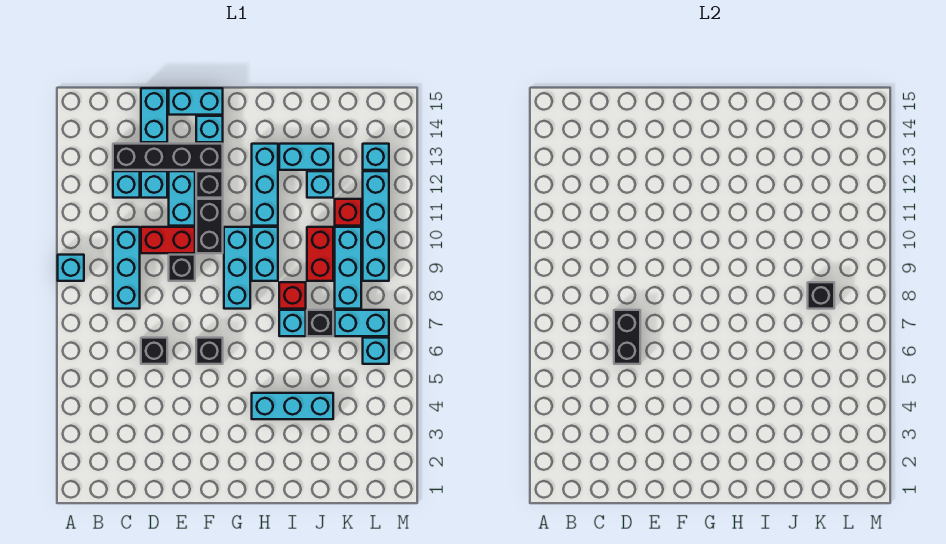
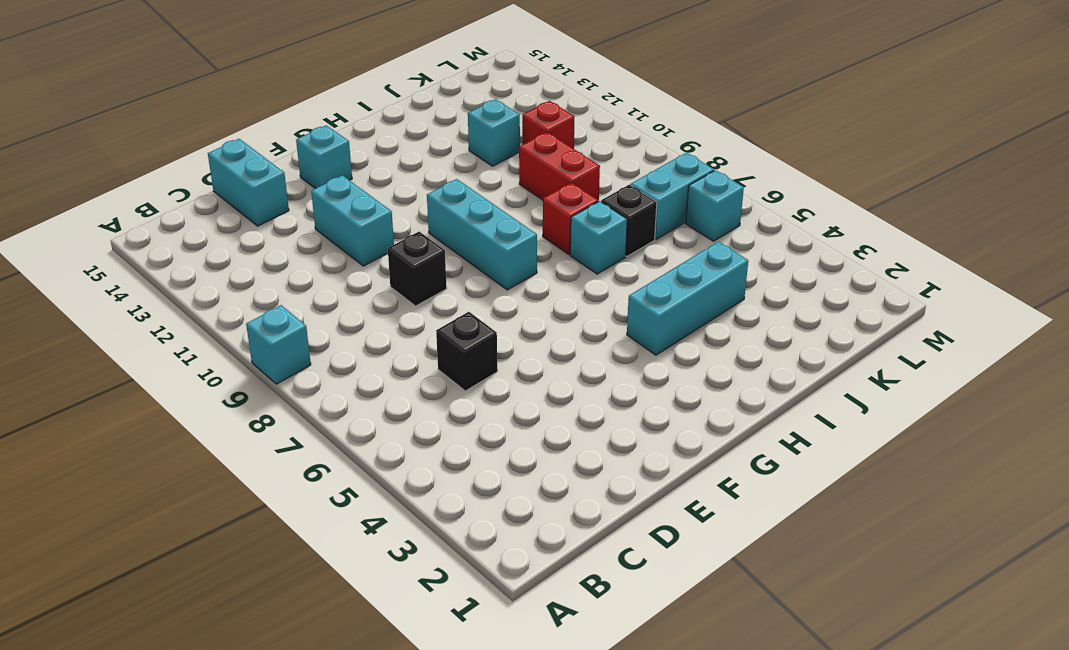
none -> cyan brick C8:C10 level 1
none -> cyan brick C12 level 1
none -> black brick C13:F13 level 1
none -> red brick D10:E10 level 1

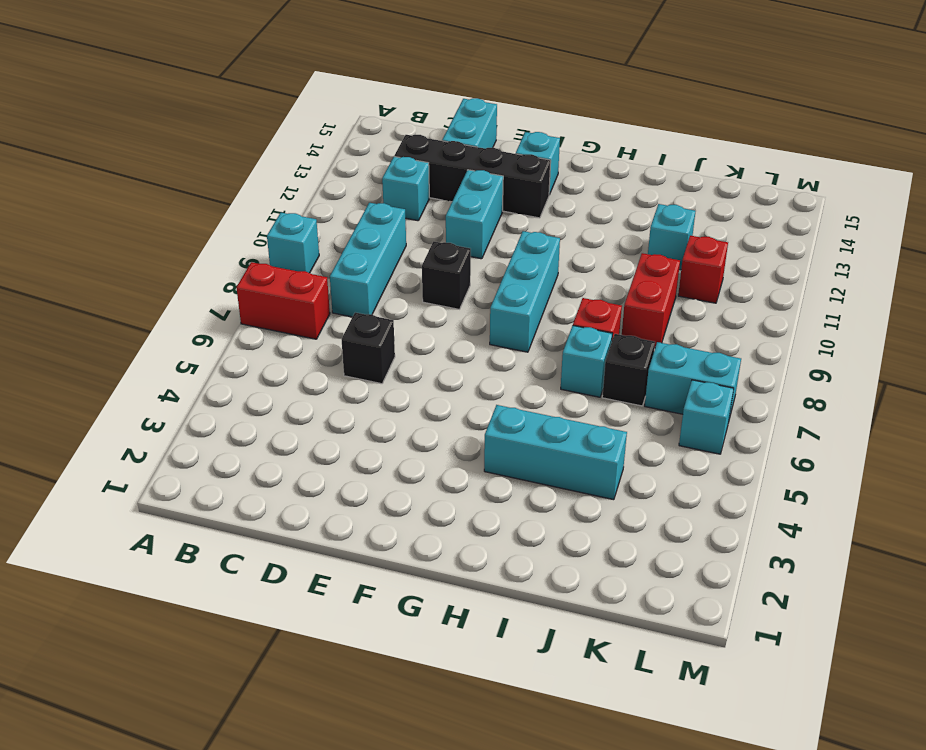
red brick A7:B7 level 1 -> red brick D10:E10 level 1
none -> cyan brick D12 level 1
none -> cyan brick E15:F15 level 1
none -> black brick F6 level 1
none -> black brick F10:F11 level 1

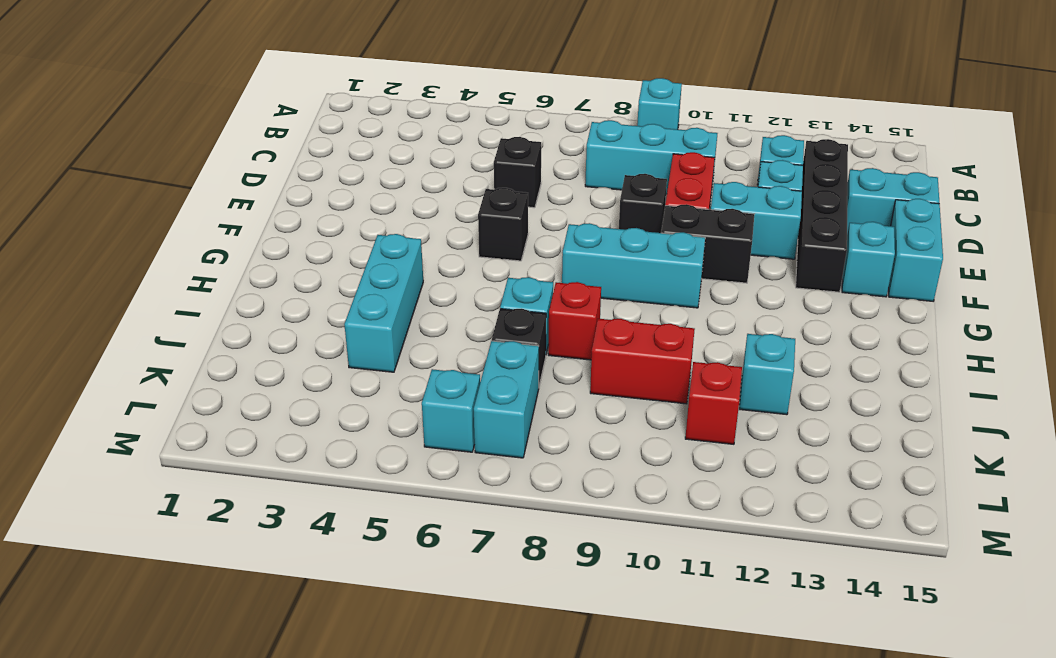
none -> black brick F12 level 1
none -> cyan brick H9:H10 level 1
none -> cyan brick H11:H13 level 1
none -> cyan brick I13:J13 level 1

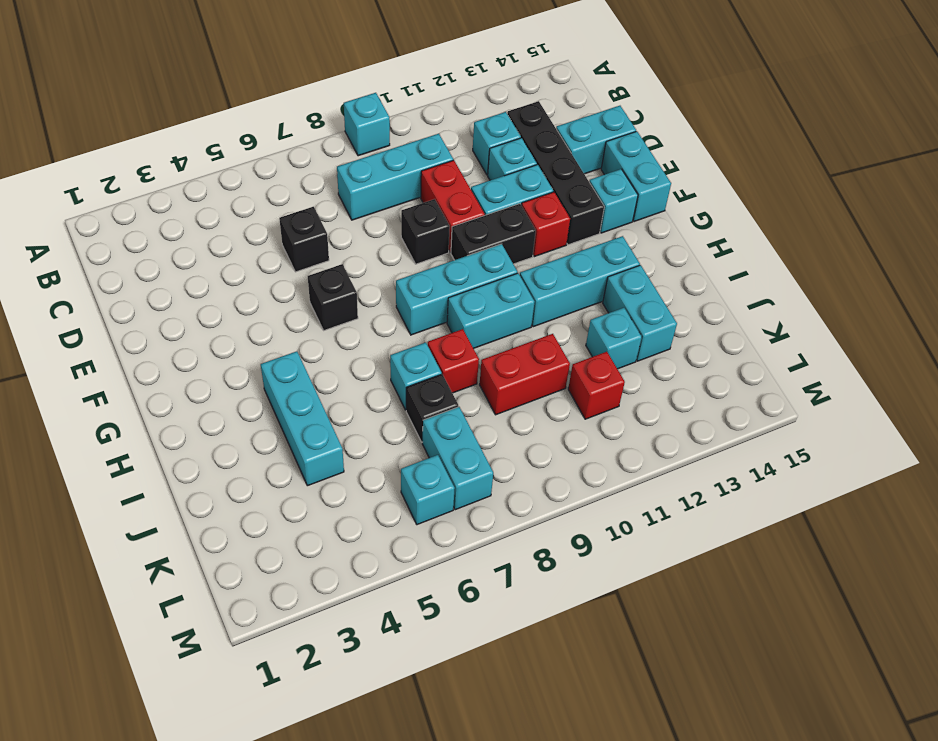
red brick F12 level 1 -> black brick F12 level 1
none -> cyan brick K8:K10 level 1
none -> cyan brick L9:L12 level 1
none -> cyan brick L13 level 1
none -> black brick D6:D7 level 2

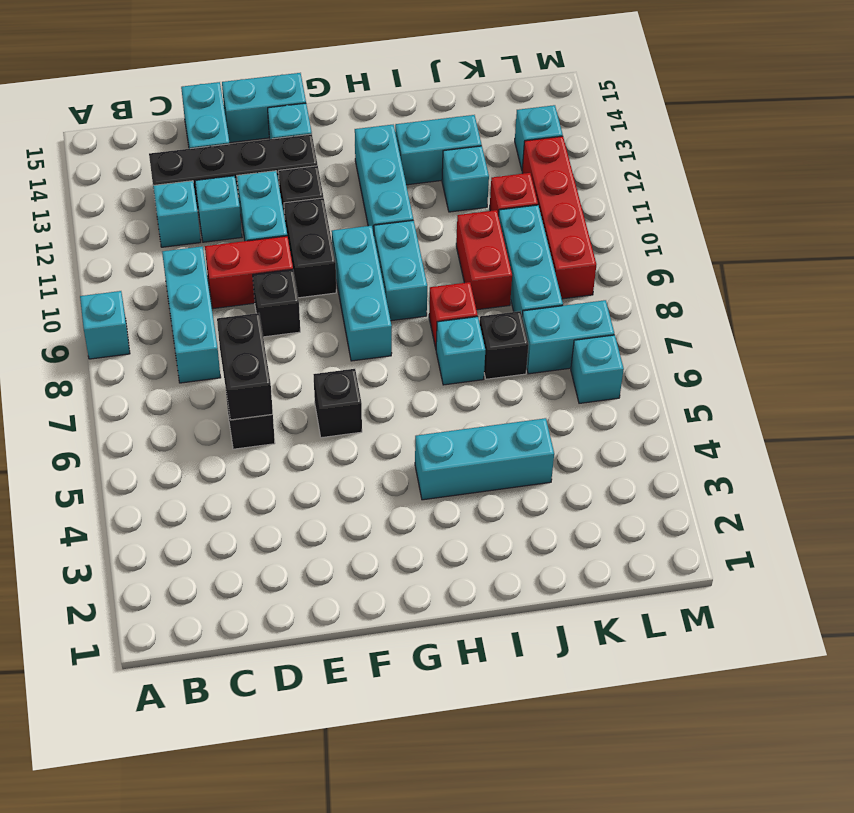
red brick L9:L12 level 1 -> cyan brick L9:L12 level 1
none -> black brick K8 level 2

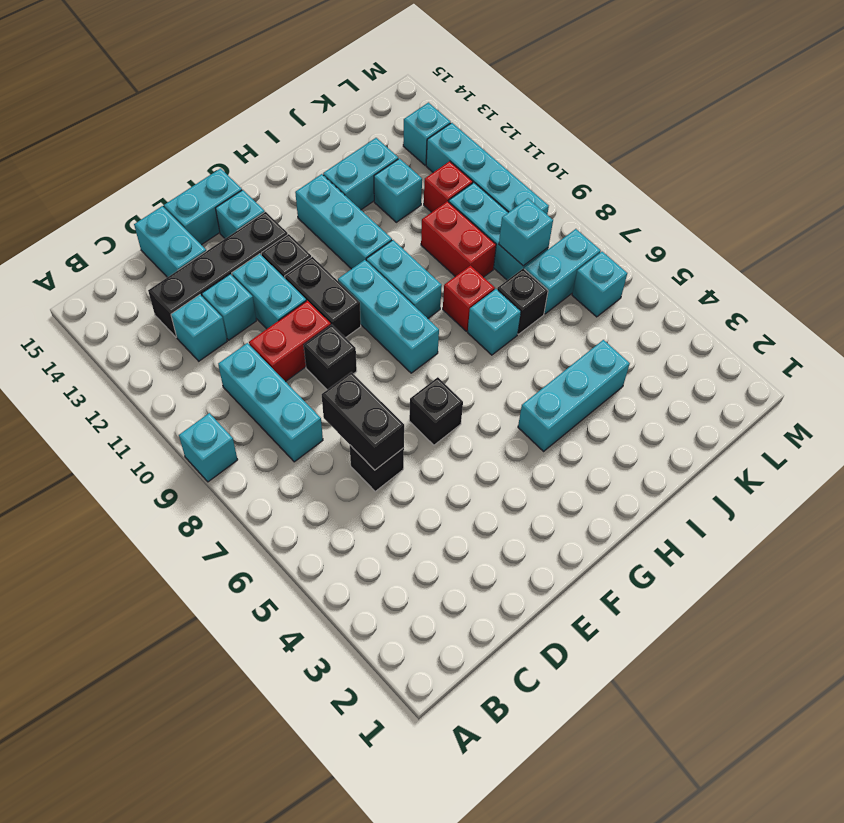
cyan brick K8 level 2 -> black brick K8 level 2

